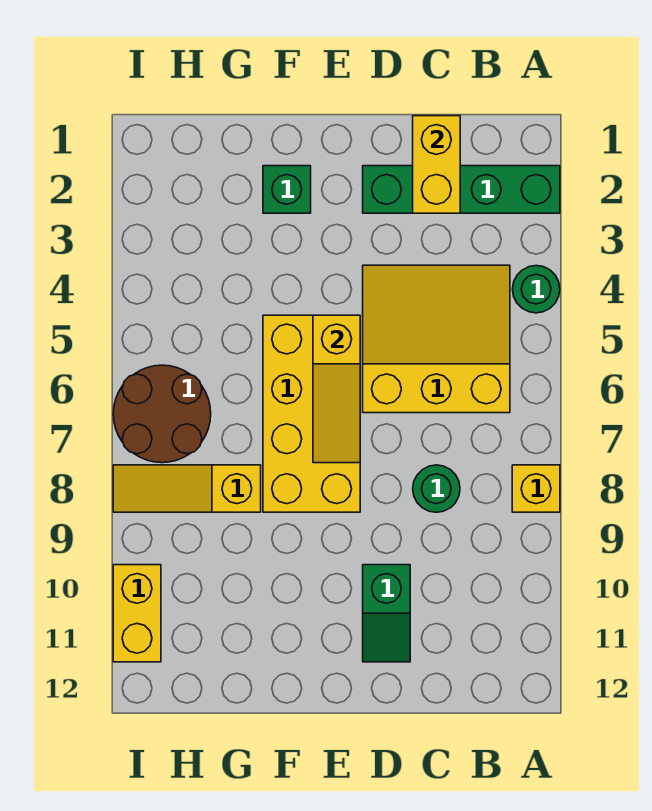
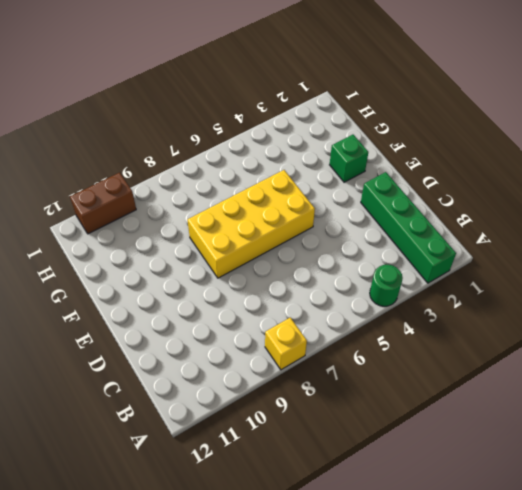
brown brick I10:I11 level 1 -> yellow brick I10:I11 level 1
none -> yellow slope B4:D6 level 1 top 6
none -> green round brick C8 level 1
none -> green slope D10:D11 level 1 top 10

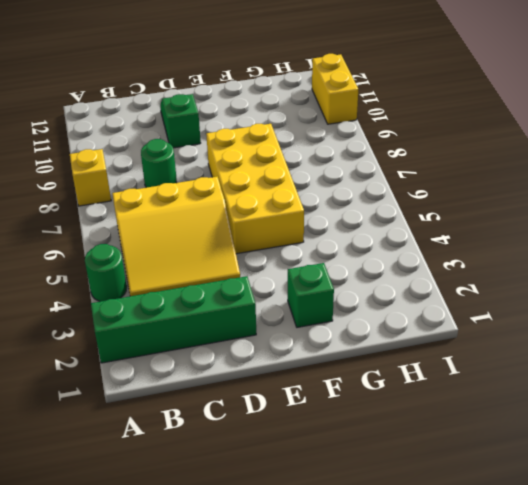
none -> yellow slope G8:I8 level 1 top G
none -> brown round brick H6:I7 level 1
none -> yellow brick C1:C2 level 2

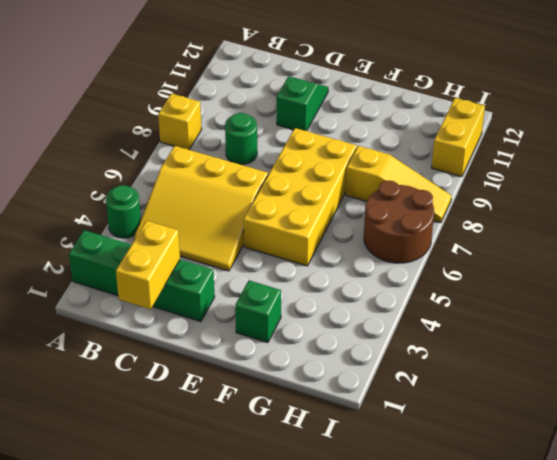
none -> yellow slope E5:E7 level 2 top 5

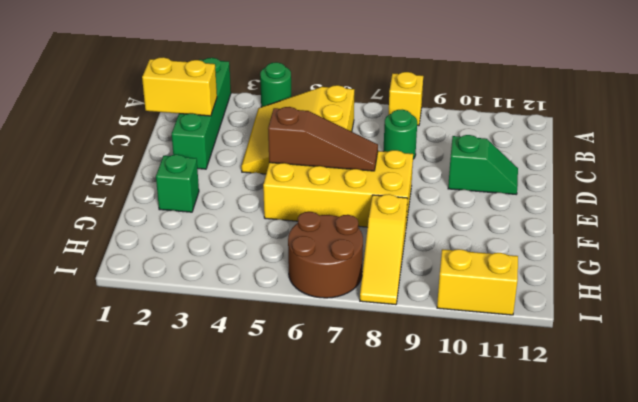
brown slope E5:E7 level 2 top 5 -> yellow slope E5:E7 level 2 top 5

